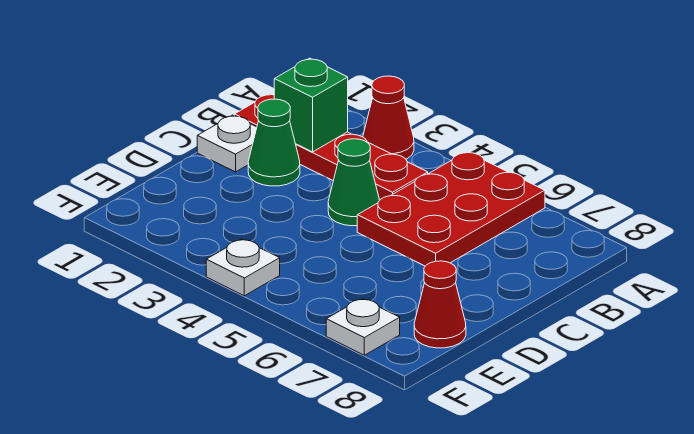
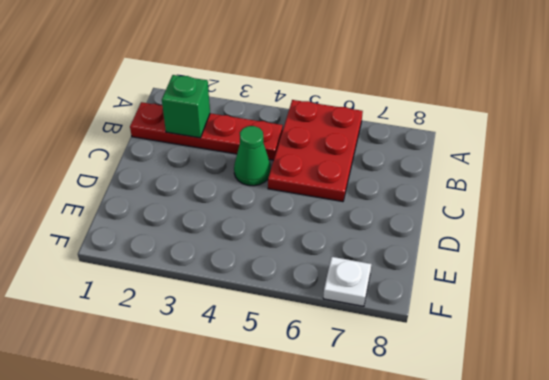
none -> red cone A3 level 1
none -> white plate C1 level 1

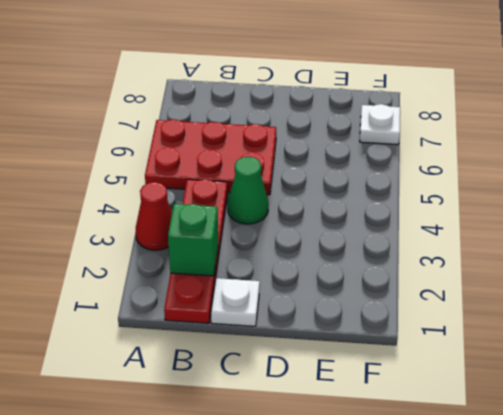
none -> green cone C2 level 1
none -> red cone E8 level 1

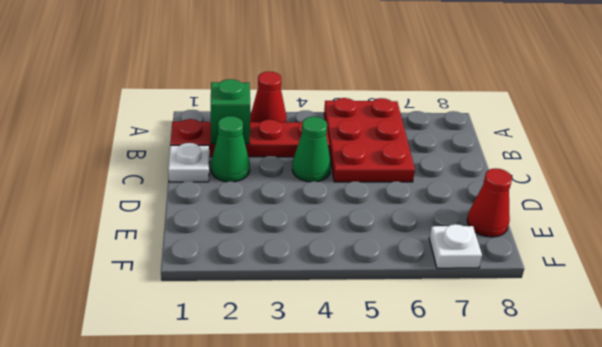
none -> white plate F4 level 1

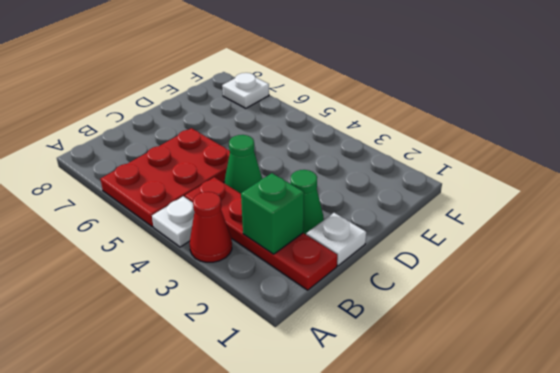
white plate A4 level 1 -> white plate F4 level 1
none -> red cone E8 level 1

